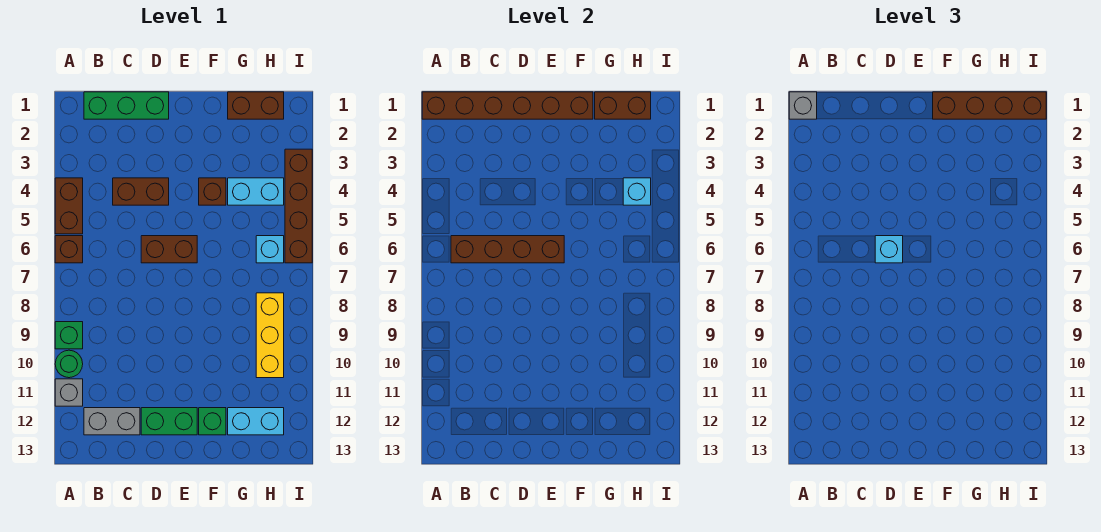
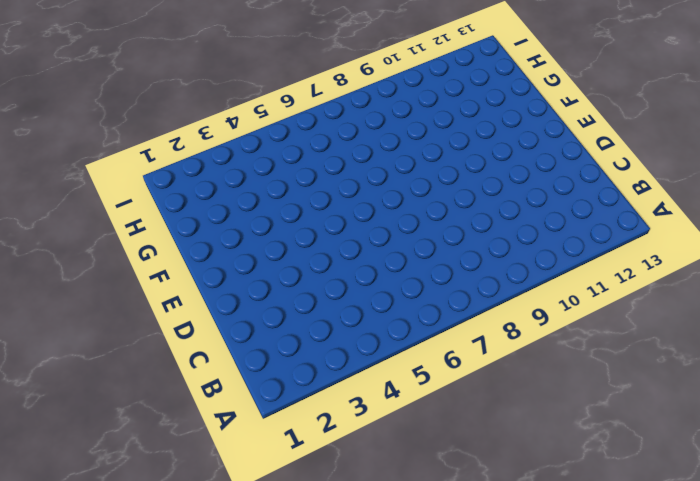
none -> brown brick A4:A5 level 1
none -> brown brick A6 level 1
none -> green brick A9 level 1

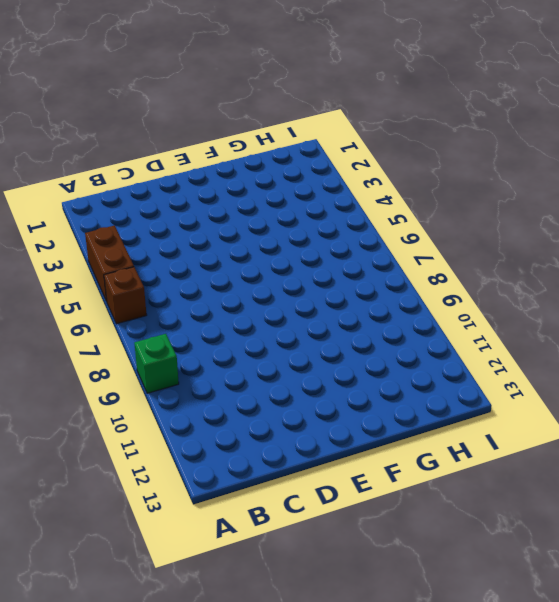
none -> green round brick A10 level 1
none -> grey brick A11 level 1
none -> green brick B1:D1 level 1

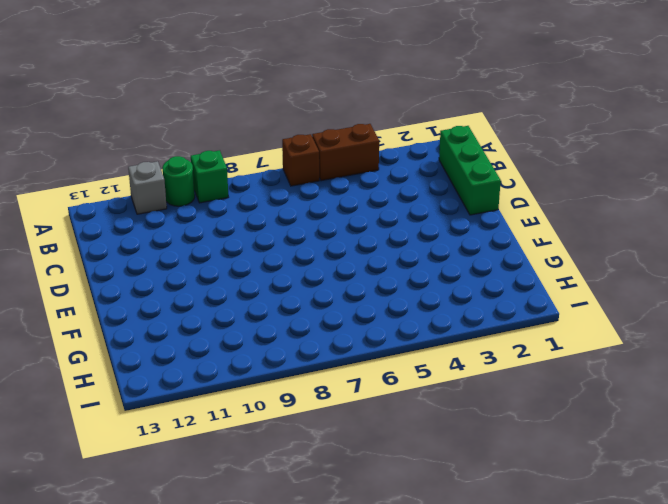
none -> grey brick B12:C12 level 1
none -> brown brick C4:D4 level 1
none -> brown brick D6:E6 level 1

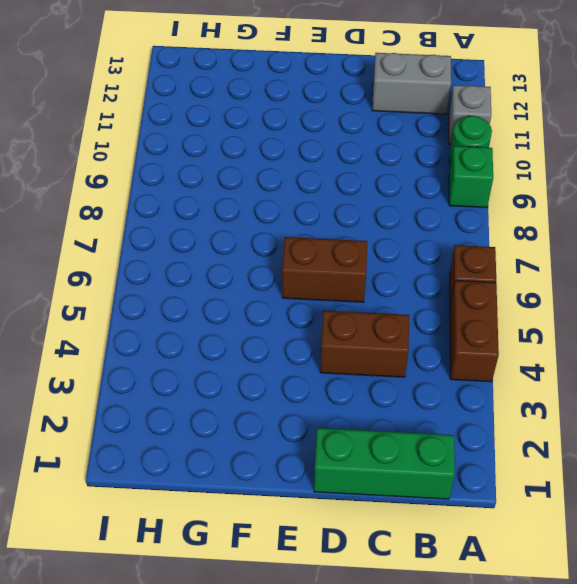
none -> green brick D12:E12 level 1
none -> brown brick F4 level 1
none -> green brick F12 level 1

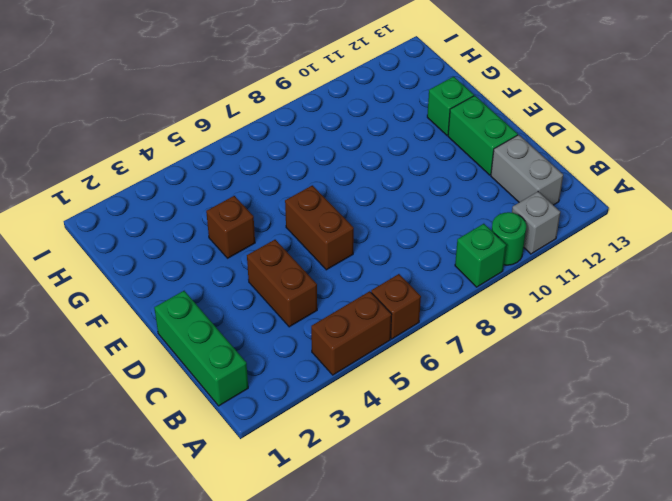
none -> brown brick G1:H1 level 1
none -> cyan brick G4:H4 level 1
none -> cyan brick G12:H12 level 1

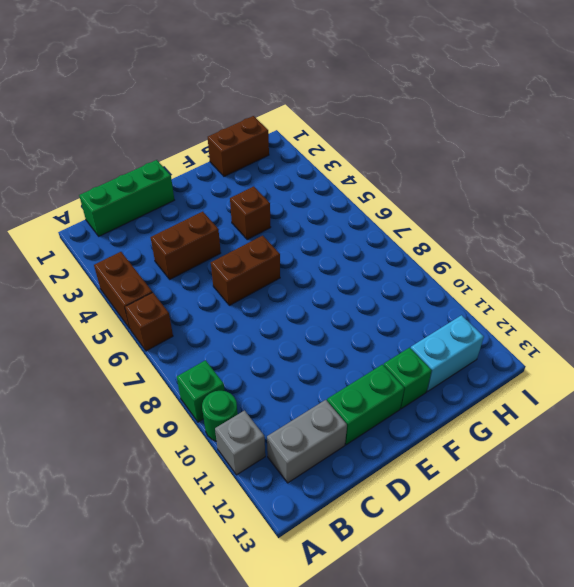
none -> cyan brick G4:H4 level 1
none -> cyan brick H6 level 1
none -> yellow brick H8:H10 level 1

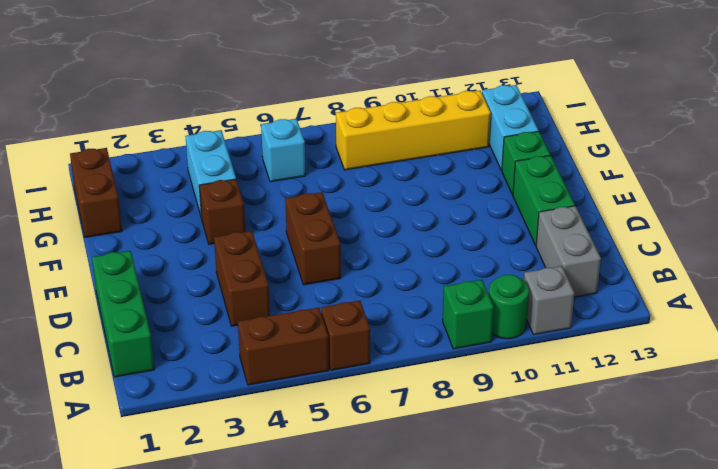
yellow brick H8:H11 level 1 -> yellow brick H8:H10 level 1
none -> brown brick I3:I6 level 1
none -> brown brick A1:F1 level 2
none -> brown brick B6:E6 level 2

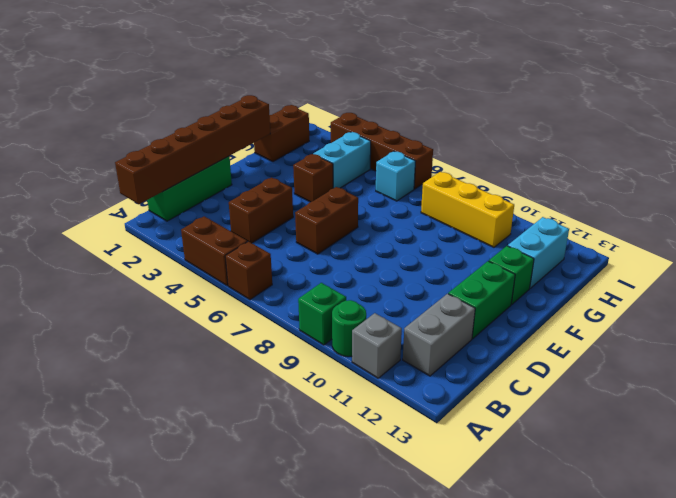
none -> brown brick B6:E6 level 2
none -> brown brick G1:H1 level 2
none -> cyan brick H4 level 2

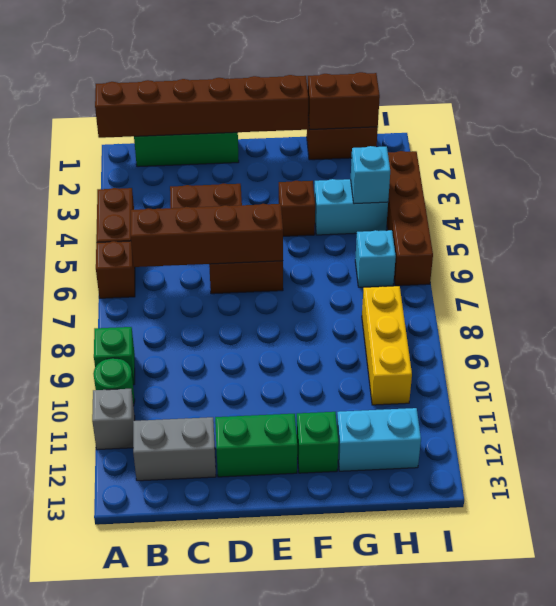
none -> grey brick A1 level 3
none -> cyan brick D6 level 3
none -> brown brick F1:I1 level 3

